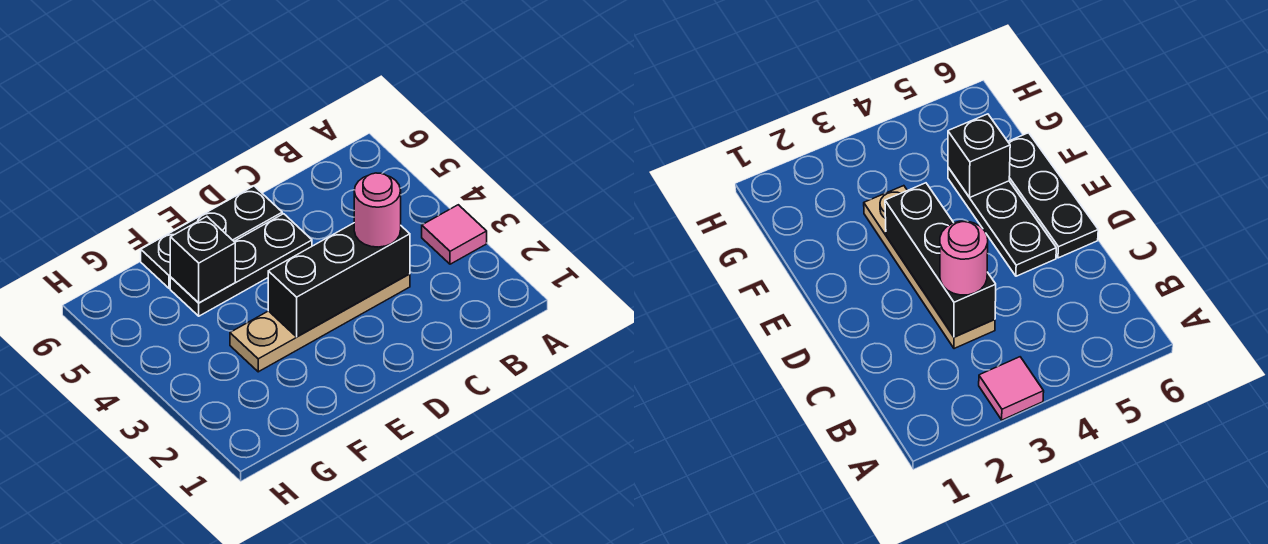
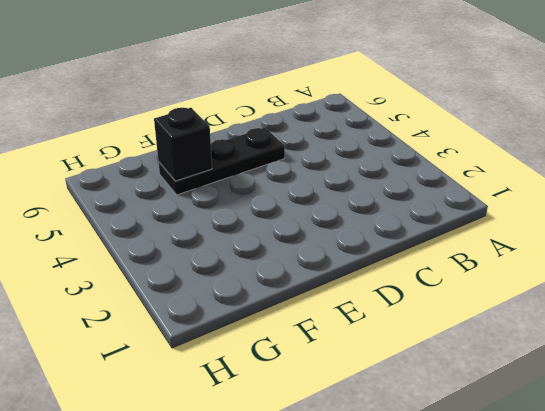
none -> pink tile A3 level 1
none -> tan plate C3:F3 level 1

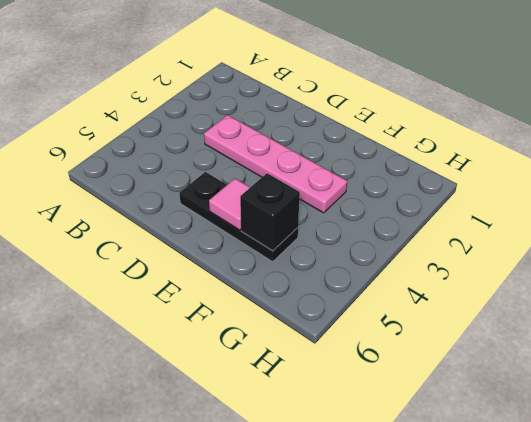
pink plate C3:F3 level 1 -> tan plate C3:F3 level 1
pink tile E5 level 2 -> pink tile A3 level 1
none -> black plate D6:F6 level 1
none -> black brick C3:E3 level 2

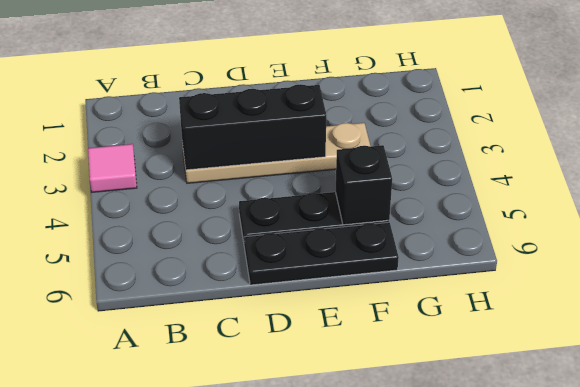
none -> pink round brick C3 level 3

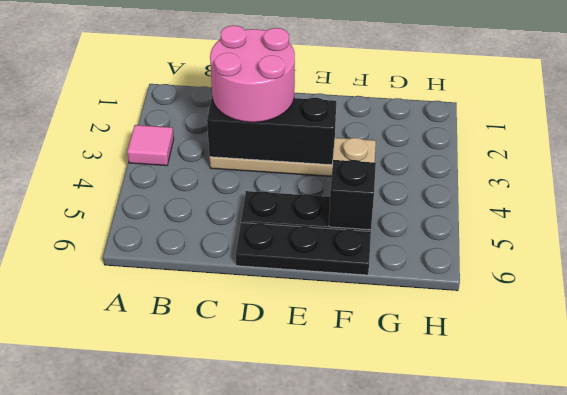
pink round brick C2:D3 level 3 -> pink round brick C3 level 3

